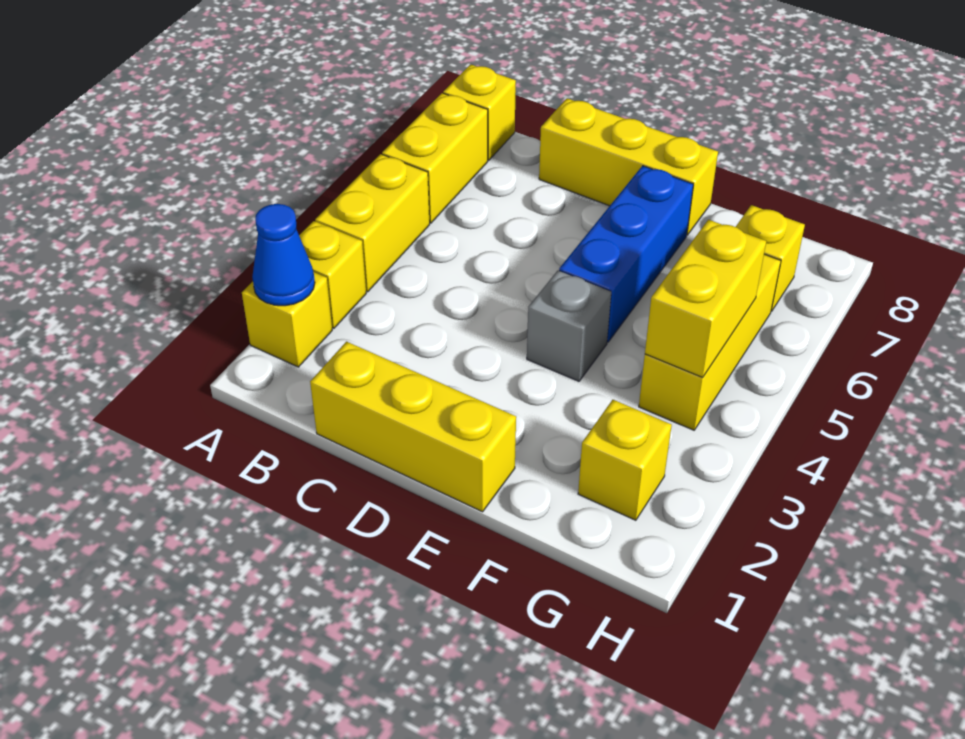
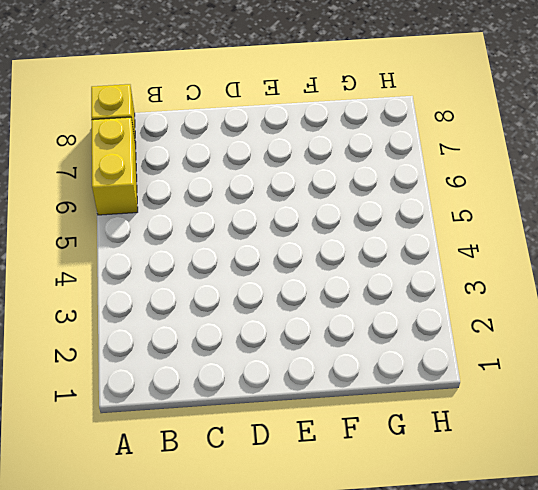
none -> yellow brick A2 level 1
none -> yellow brick A3 level 1
none -> yellow brick A4:A5 level 1

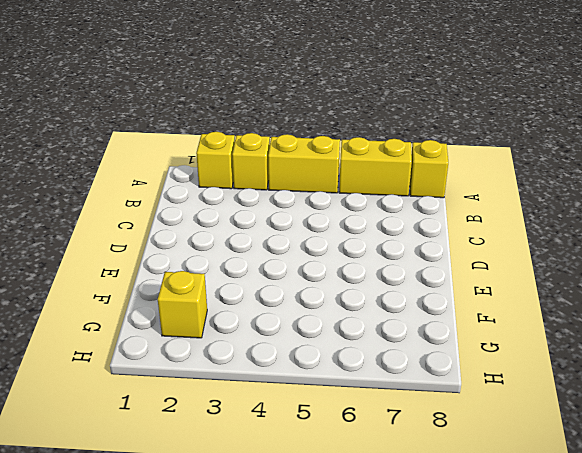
none -> yellow brick C1:E1 level 1
none -> yellow brick C8:E8 level 1
none -> grey brick E4 level 1

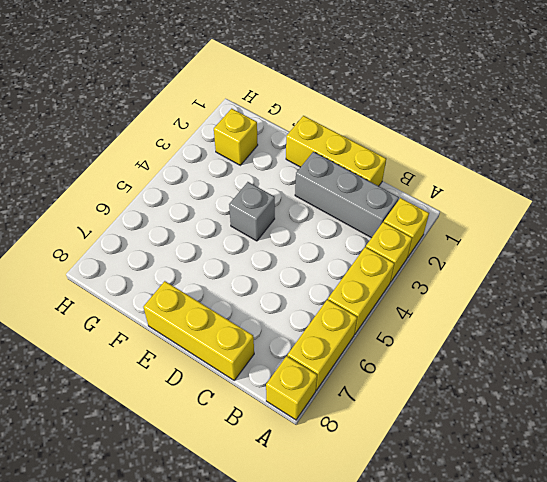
grey brick B2:D2 level 1 -> none
none -> blue brick E5:E7 level 1
none -> yellow brick G4:G6 level 1
none -> yellow brick G7 level 1

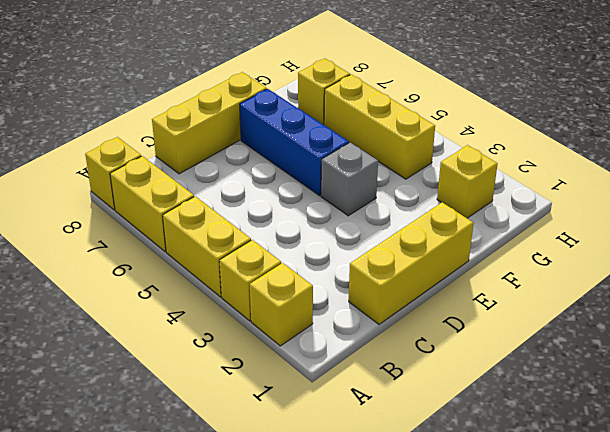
none -> blue cone A2 level 2
none -> yellow brick G4:G5 level 2

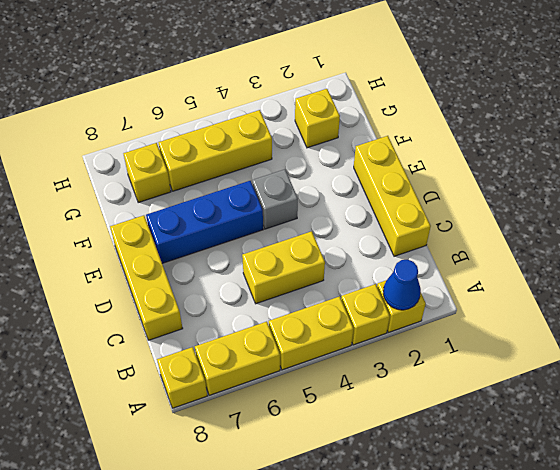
yellow brick C4:C5 level 1 -> yellow brick G4:G5 level 2

